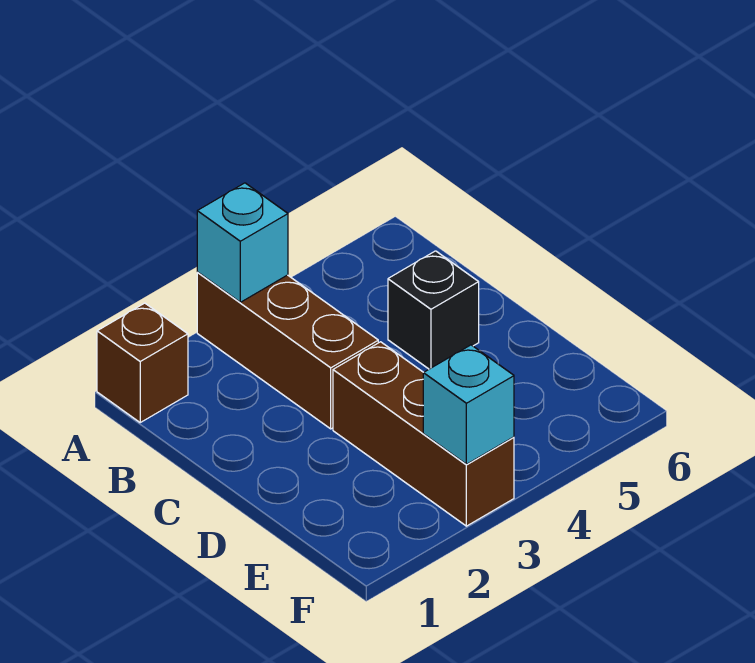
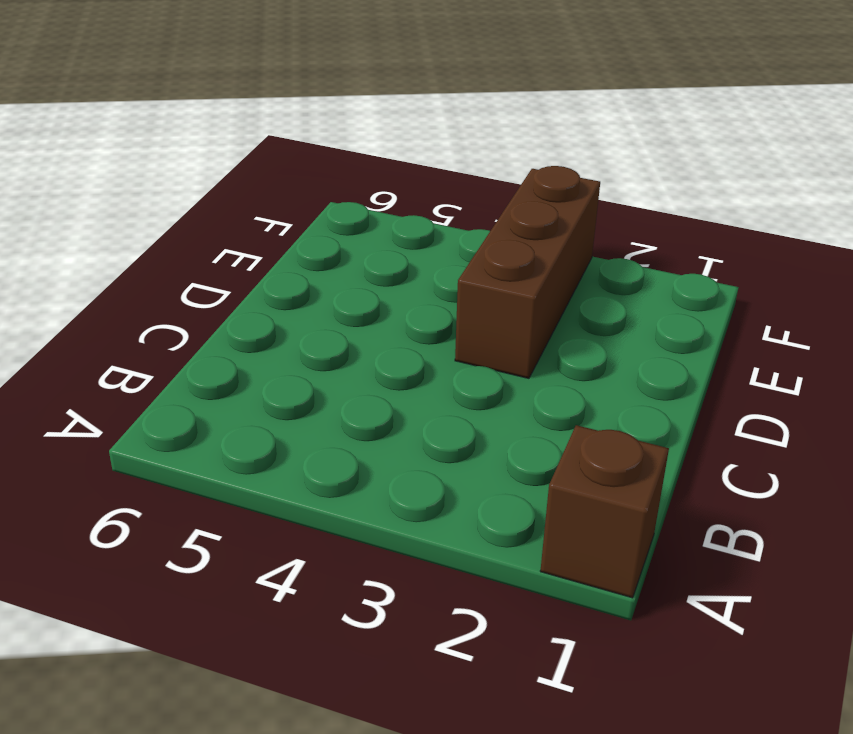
none -> brown brick A3:C3 level 1
none -> black brick C5 level 1

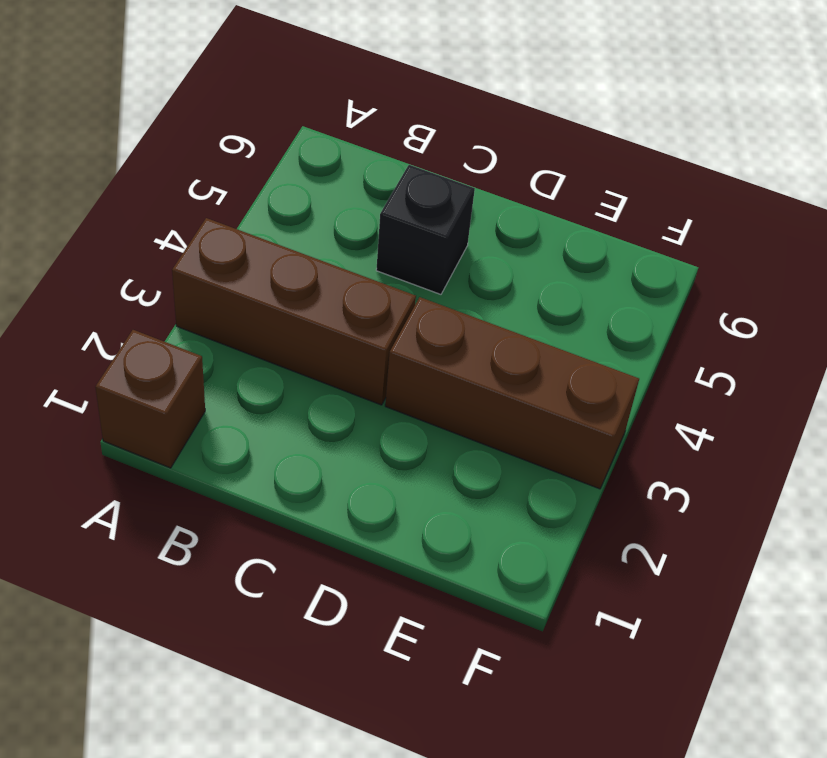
none -> cyan brick A3 level 2
none -> cyan brick F3 level 2

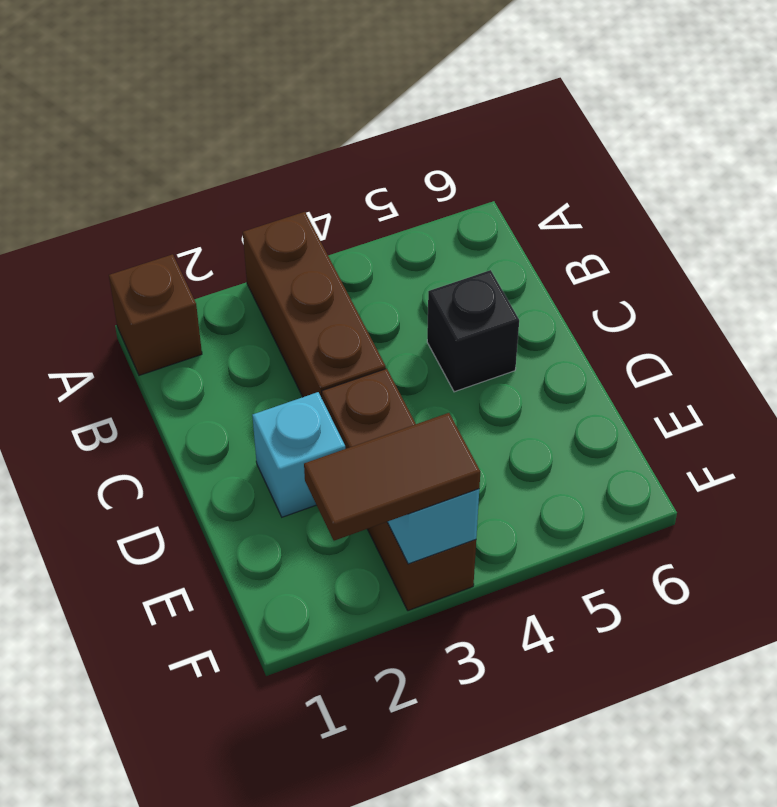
cyan brick D2 level 1 -> cyan brick A3 level 2
brown tile F2:F3 level 3 -> none

